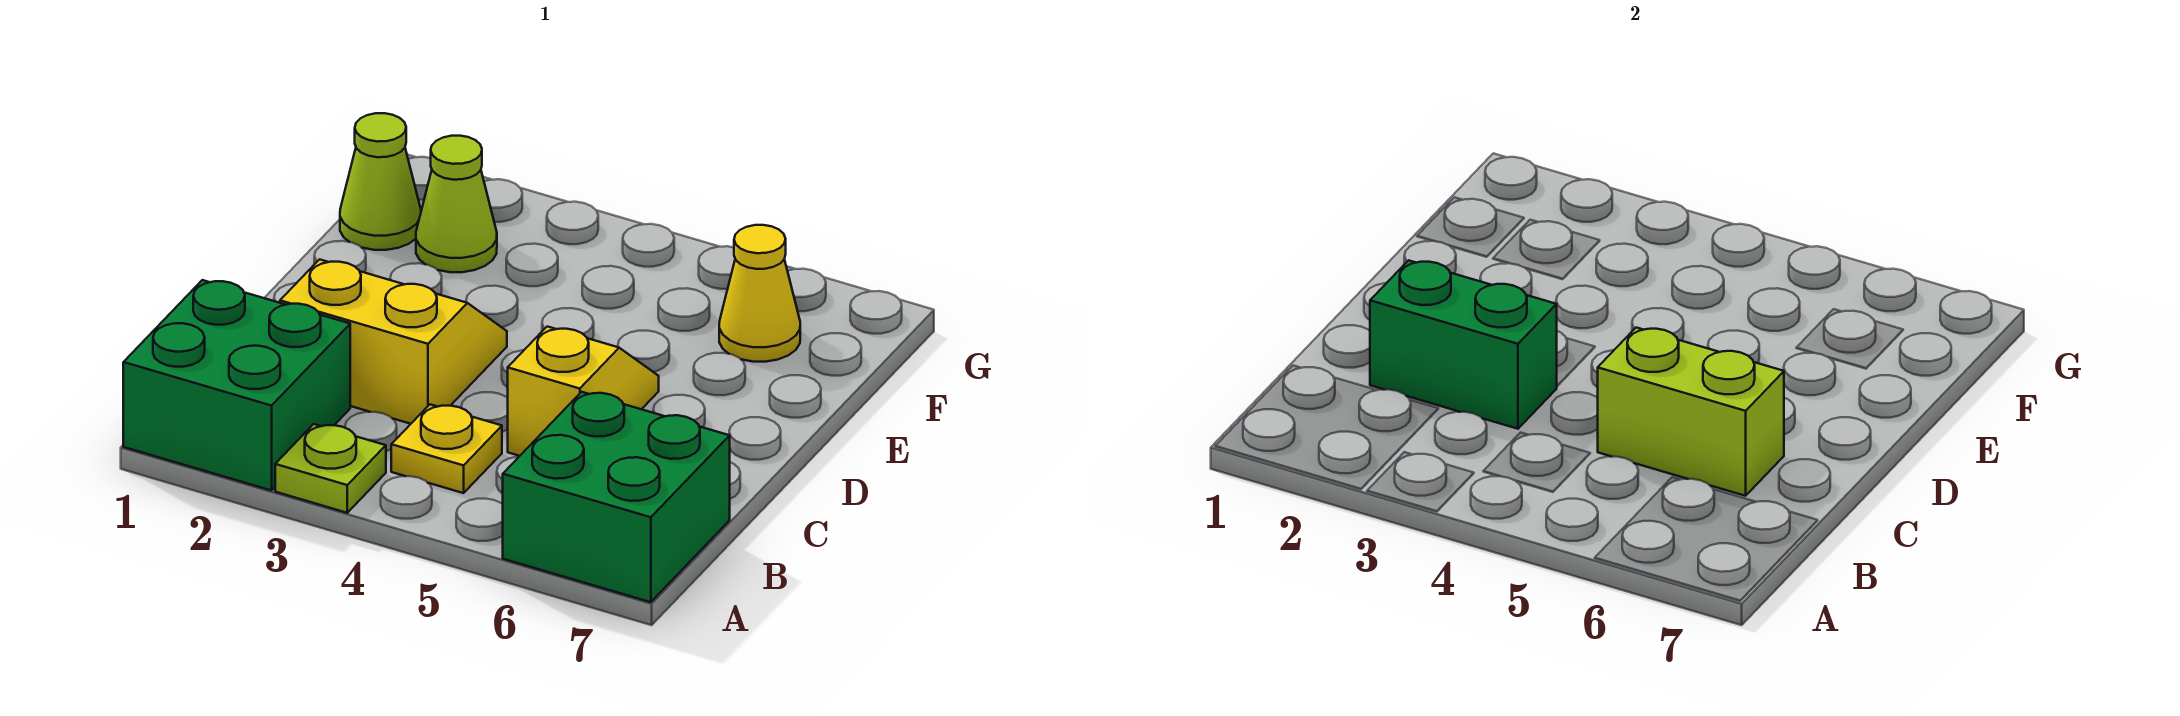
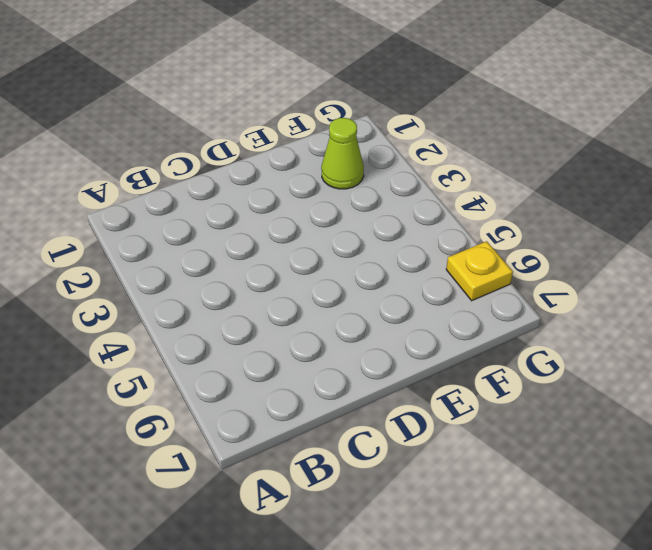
yellow plate G6 level 1 -> yellow plate B4 level 1
none -> green brick A1:B2 level 1
none -> lime plate A3 level 1

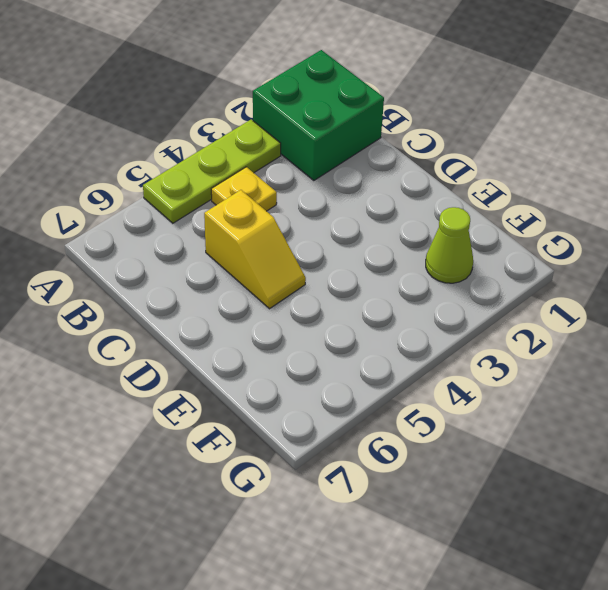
lime plate A3:A5 level 1 -> lime plate A3 level 1
none -> green brick A6:B7 level 1
none -> yellow slope C2:D3 level 1 top C

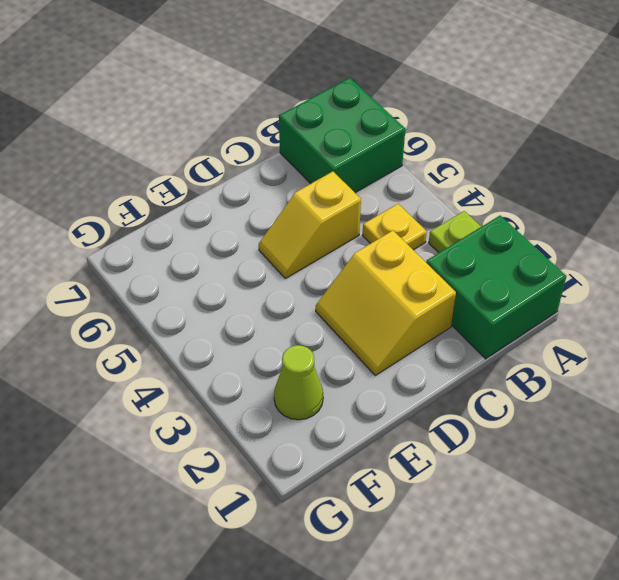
none -> lime cone F1 level 1
none -> yellow cone F6 level 1

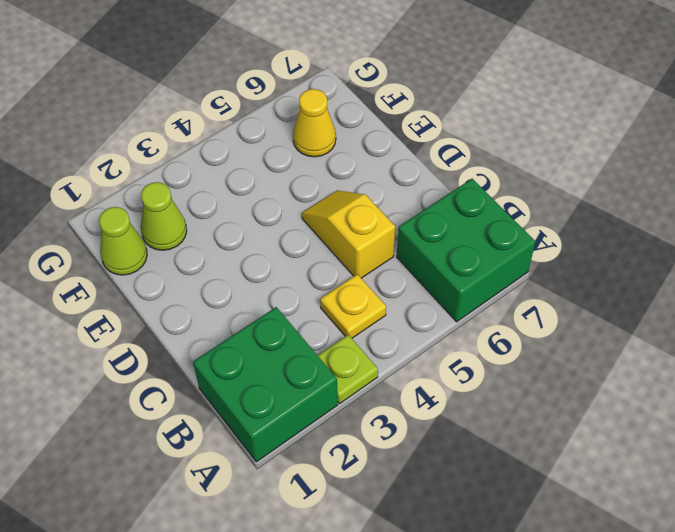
none -> yellow slope C2:D3 level 1 top C
none -> green brick C2:C3 level 2

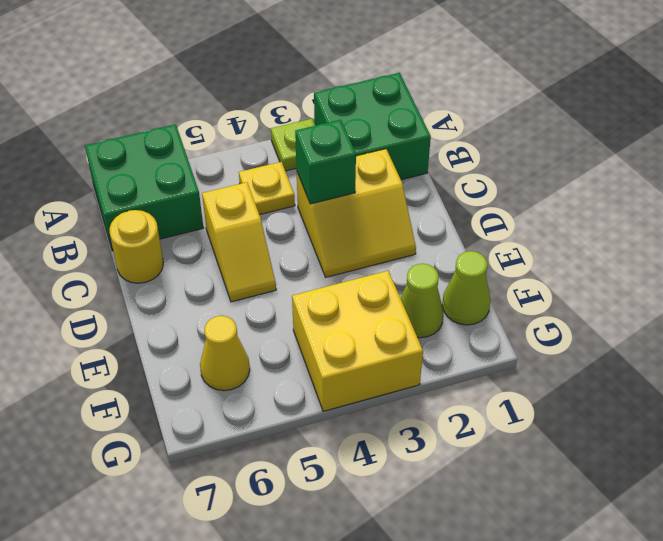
green brick C3 level 2 -> green brick C2:C3 level 2
yellow round brick C7 level 1 -> none
yellow brick F3:G4 level 1 -> none
none -> lime brick C5:C6 level 2

